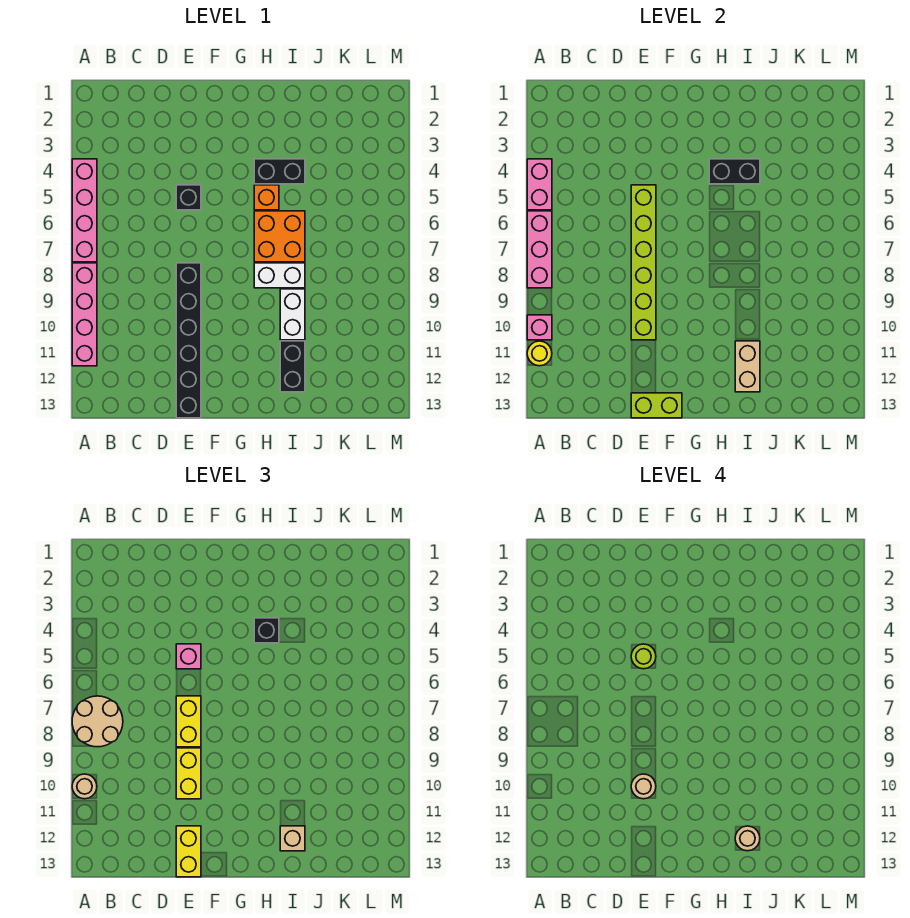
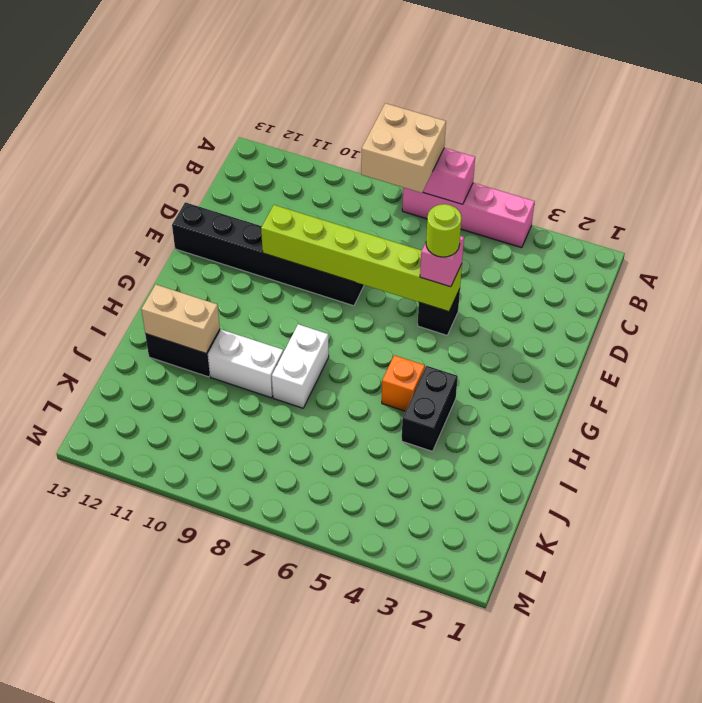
tan brick A7:B8 level 3 -> tan round brick A7:B8 level 3
none -> pink brick A8:A11 level 1
none -> orange brick H6:I7 level 1
none -> pink brick A4:A5 level 2

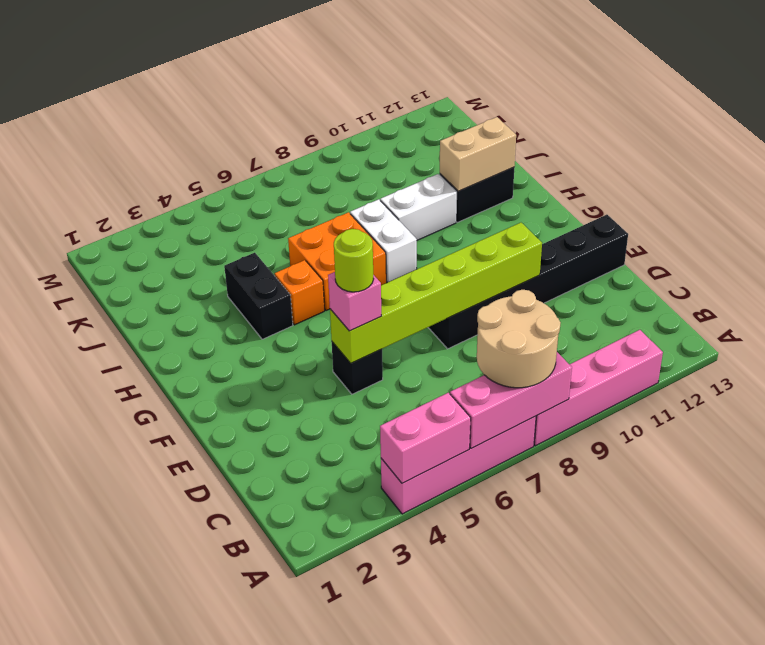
none -> pink brick A10 level 2
none -> yellow round brick A11 level 2
none -> lime brick E13:F13 level 2

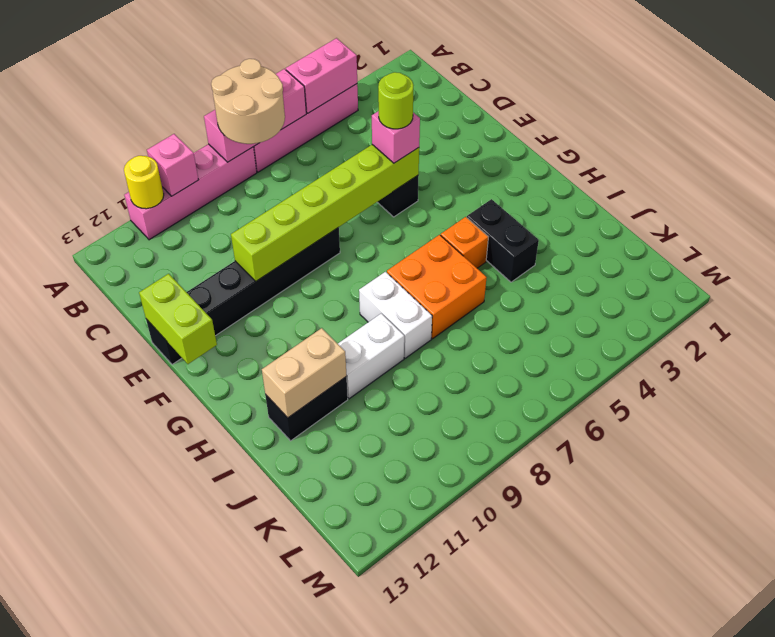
none -> black brick H4:I4 level 2
none -> tan round brick A10 level 3
none -> yellow brick E7:E8 level 3

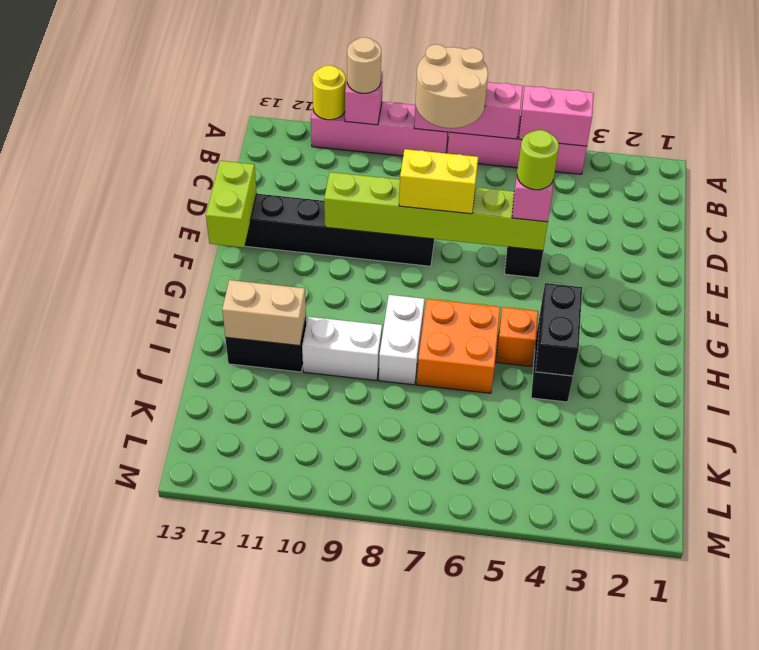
none -> yellow brick E9:E10 level 3
none -> yellow brick E12:E13 level 3
none -> black brick H4 level 3

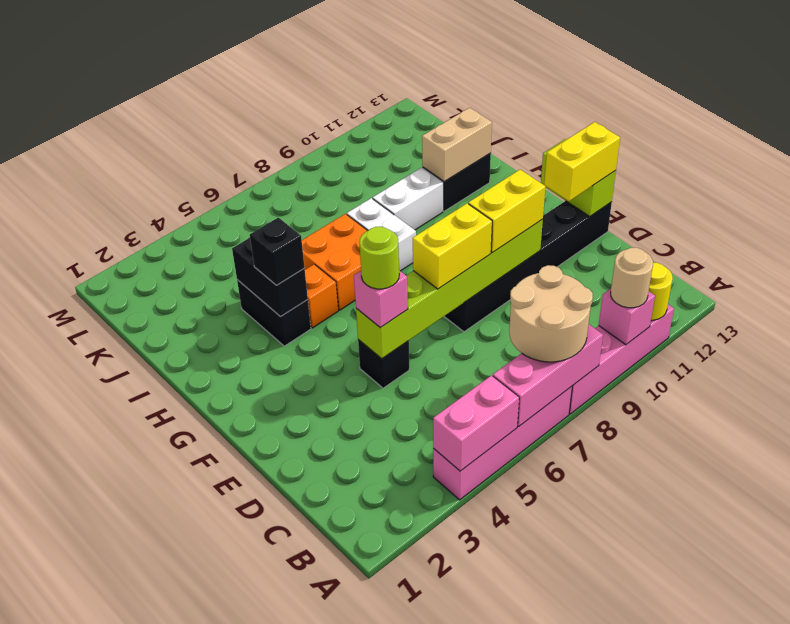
none -> tan brick I12 level 3
none -> tan round brick E10 level 4
none -> tan round brick I12 level 4

